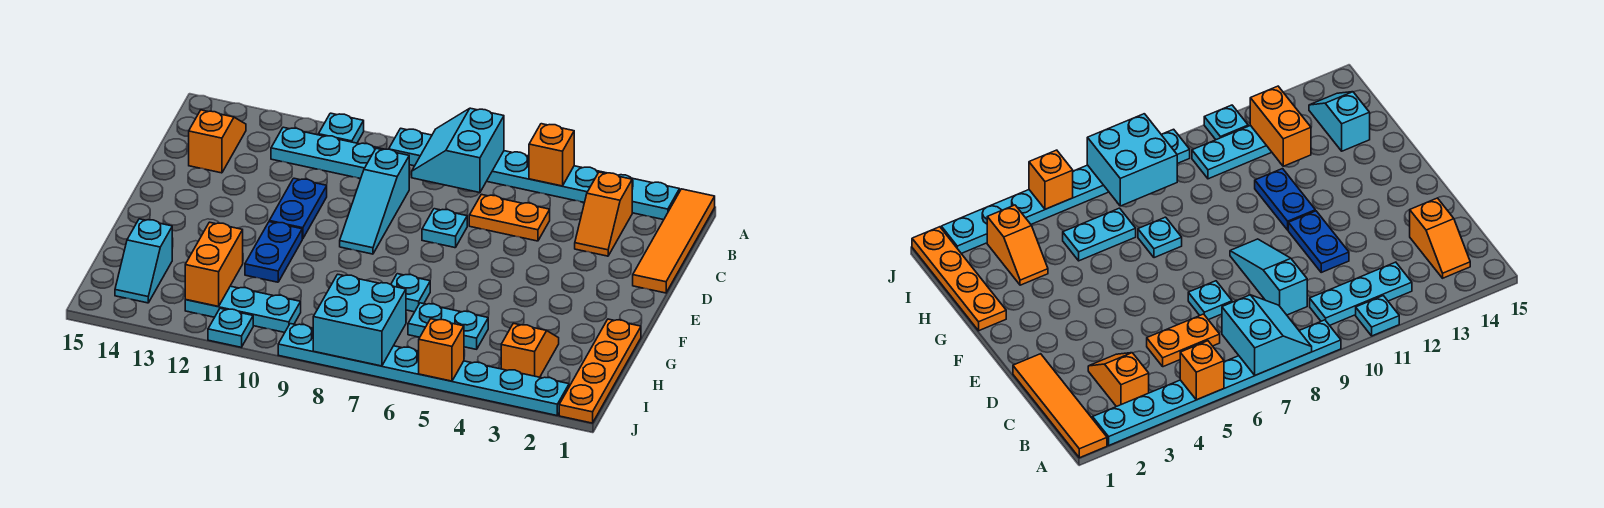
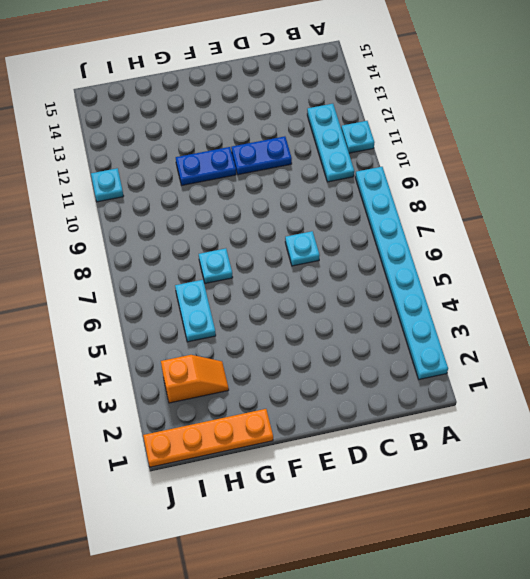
none -> orange tile A1:D1 level 1
none -> orange slope B3:C3 level 1 top B
none -> orange slope B14:C14 level 1 top C

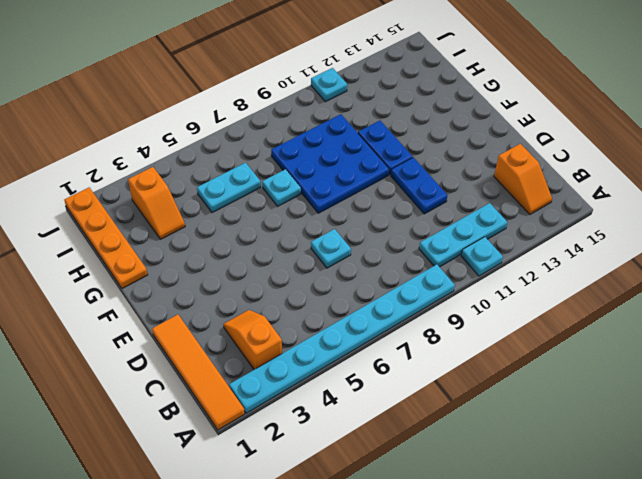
blue plate F8:H10 level 1 -> none
none -> orange plate C5:C6 level 1
none -> cyan slope C9:E9 level 1 top C
none -> cyan slope H14:I14 level 1 top H

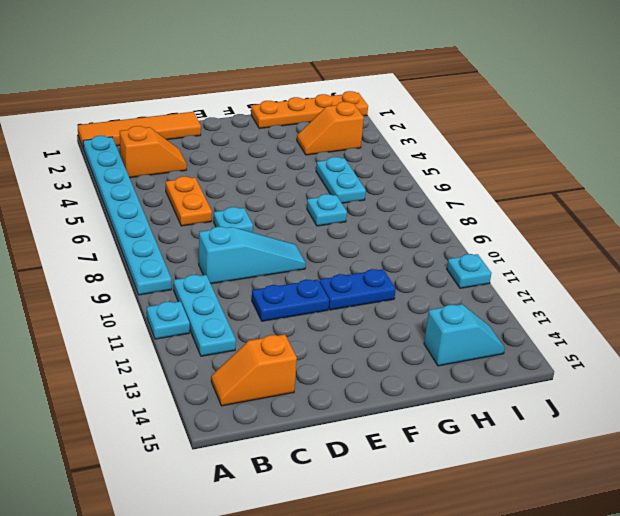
none -> cyan plate I10:I12 level 1
none -> cyan plate J2:J9 level 1
none -> orange brick A5 level 2

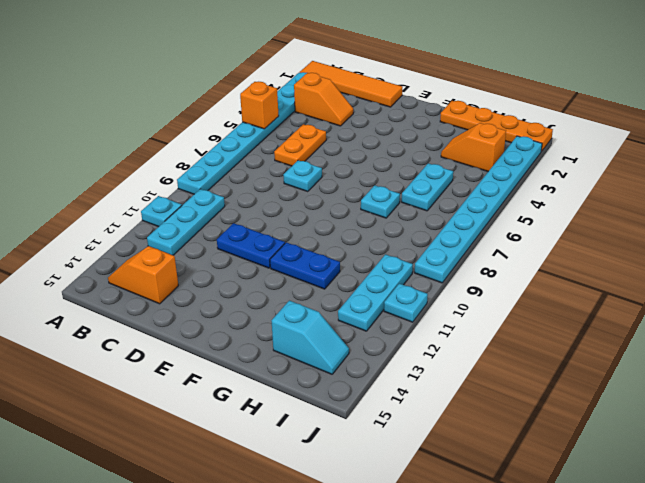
none -> cyan slope C9:E9 level 1 top C
none -> cyan slope A7:B8 level 2 top 7
none -> orange brick H12:I12 level 2

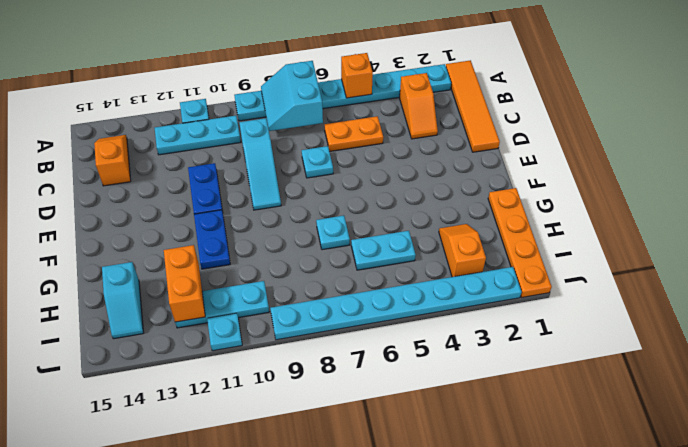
none -> cyan brick I7:J8 level 2
none -> orange brick J5 level 2

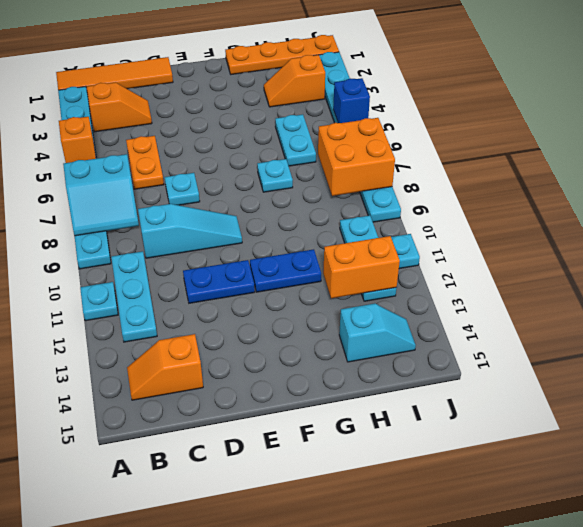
orange brick I7:J8 level 2 -> cyan brick I7:J8 level 2
blue brick J5 level 2 -> orange brick J5 level 2

